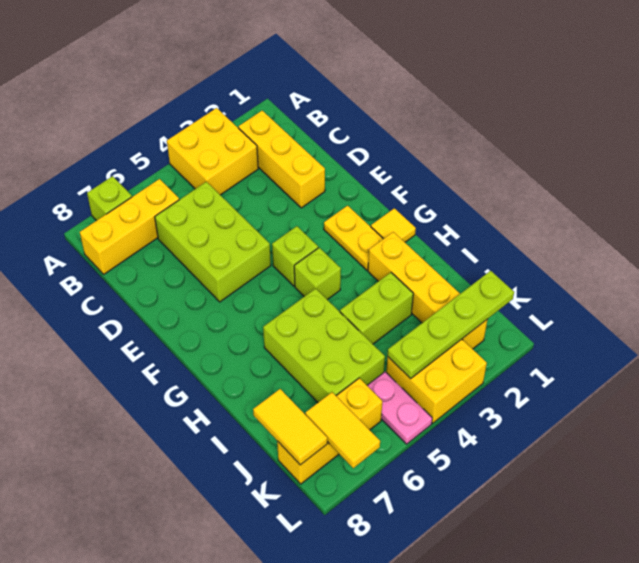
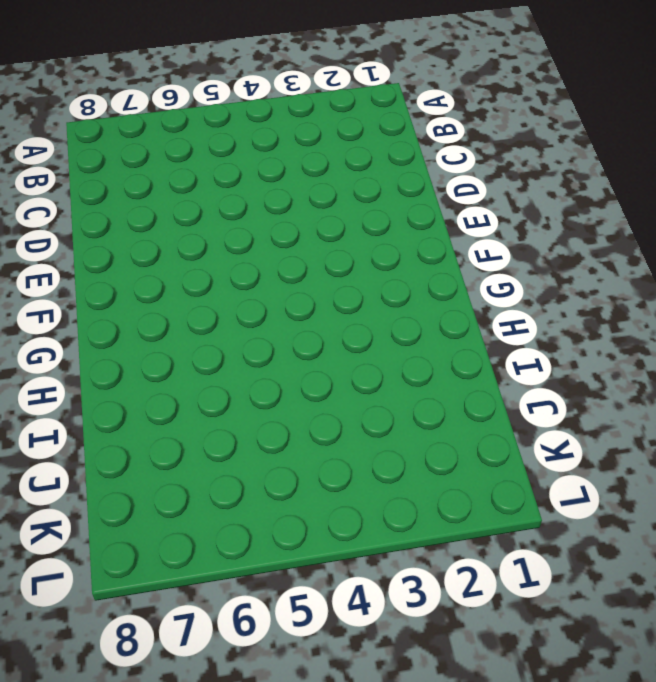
none -> yellow brick A3:B4 level 1
none -> lime brick A7 level 1
none -> yellow brick B2:D2 level 1

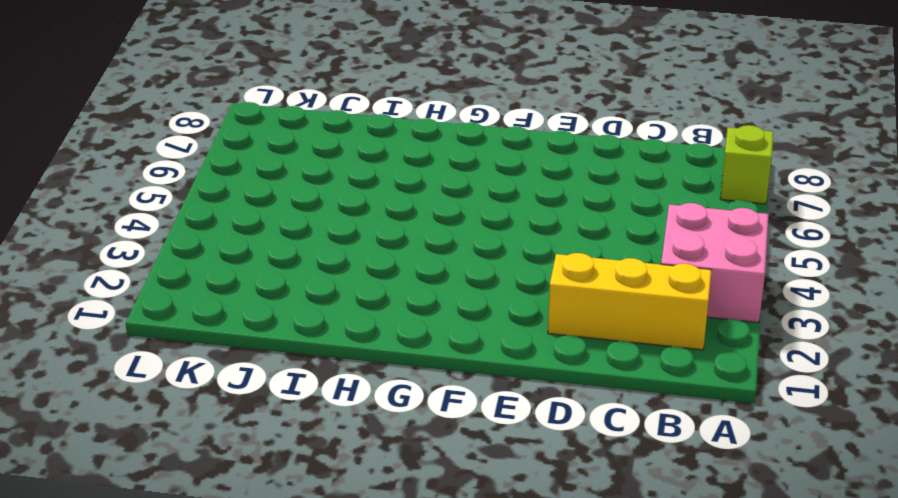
pink brick A3:B4 level 1 -> yellow brick A3:B4 level 1
none -> yellow brick B6:B8 level 1
none -> lime brick C5:E6 level 1
none -> yellow plate F2:G2 level 1

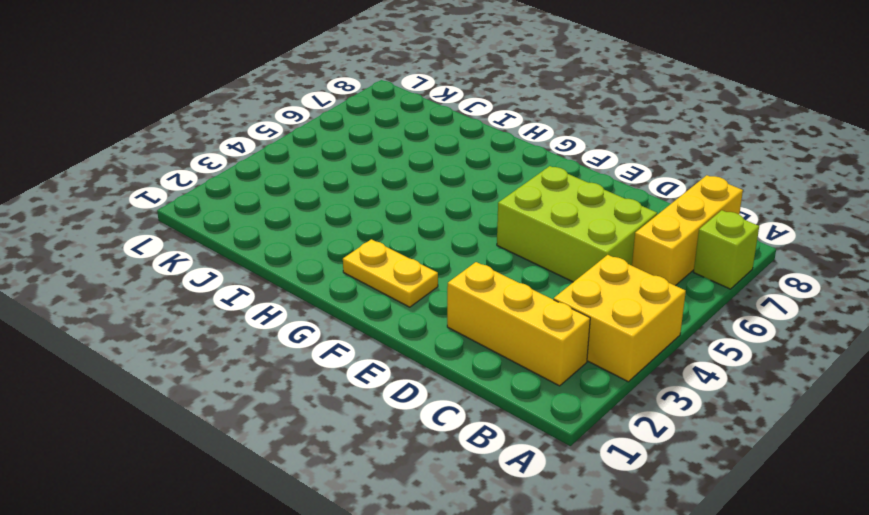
none -> lime brick F4 level 1
none -> yellow tile G1 level 1
none -> lime brick G4 level 1

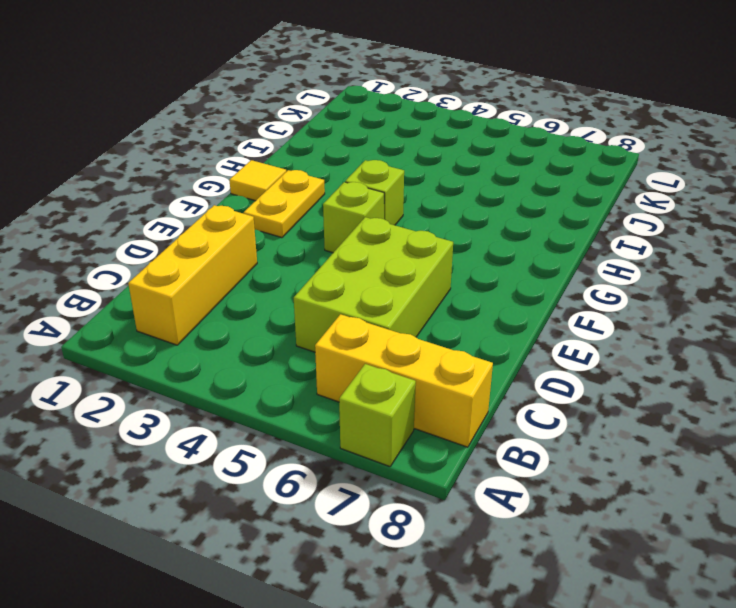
none -> yellow brick A3:B4 level 1
none -> yellow brick H2:K2 level 1
none -> lime brick H5:J6 level 1

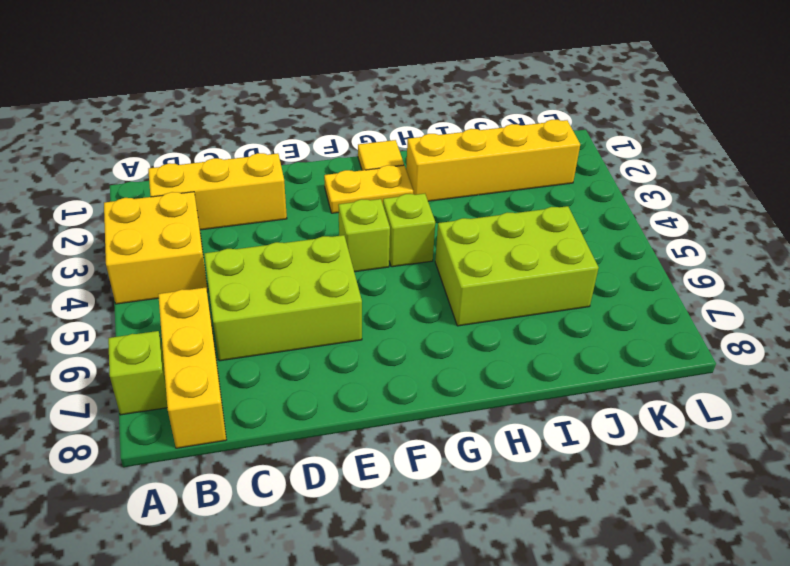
none -> lime brick I3:I4 level 1
none -> yellow brick K3:L4 level 1
none -> pink plate K5:L5 level 1

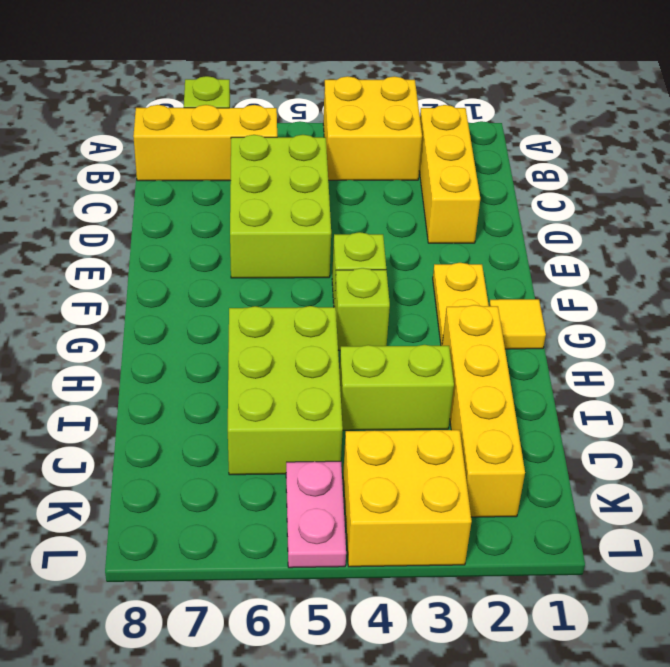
none -> yellow brick K6:K8 level 1
none -> yellow tile J8:K8 level 2
none -> lime plate K1:K4 level 2

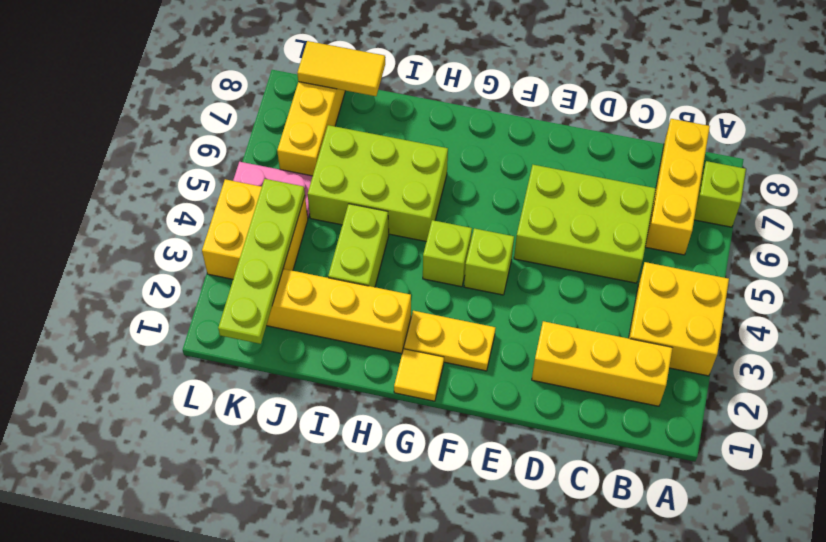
none -> yellow tile K7:L7 level 2

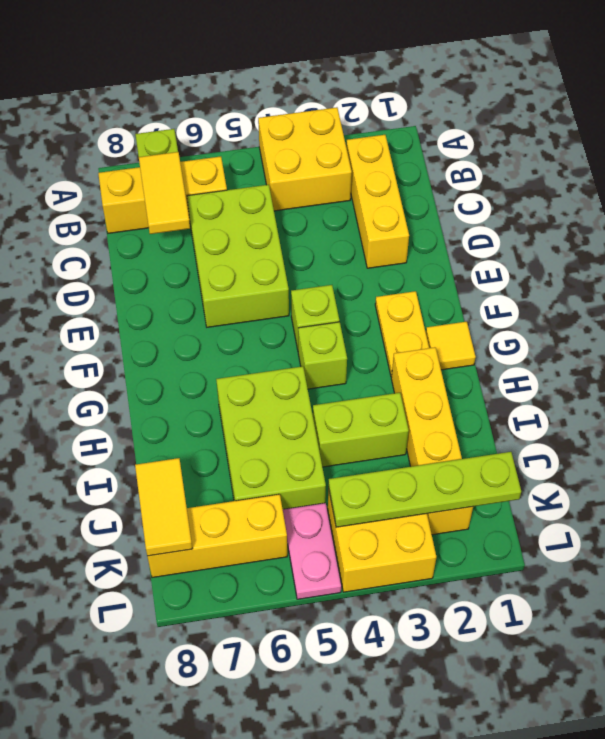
yellow tile B7:C7 level 2 -> yellow tile K7:L7 level 2

